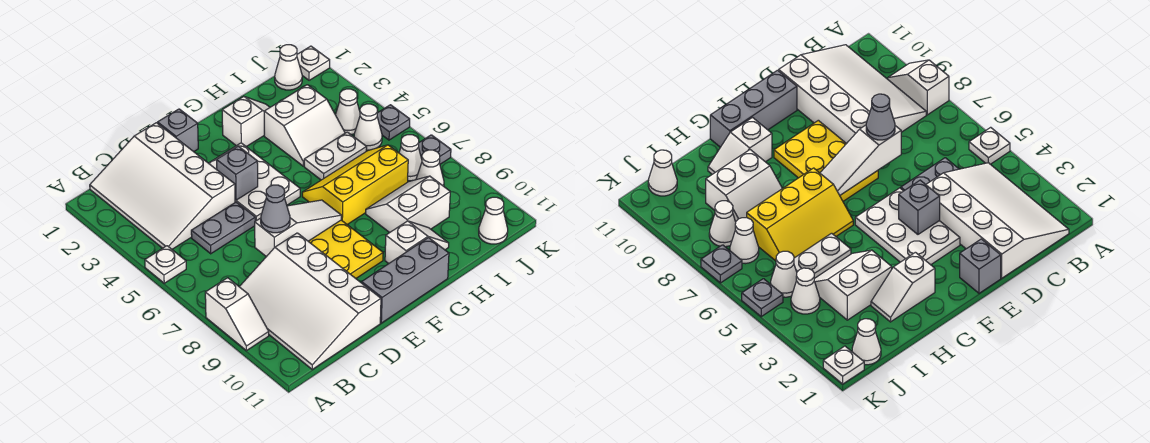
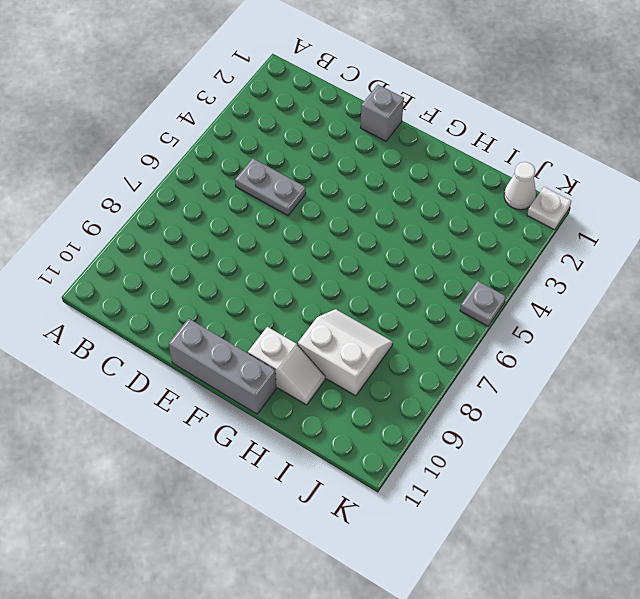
none -> white plate A5 level 1
none -> white slope A8:A9 level 1 top 8
none -> white slope B1:D4 level 1 top D

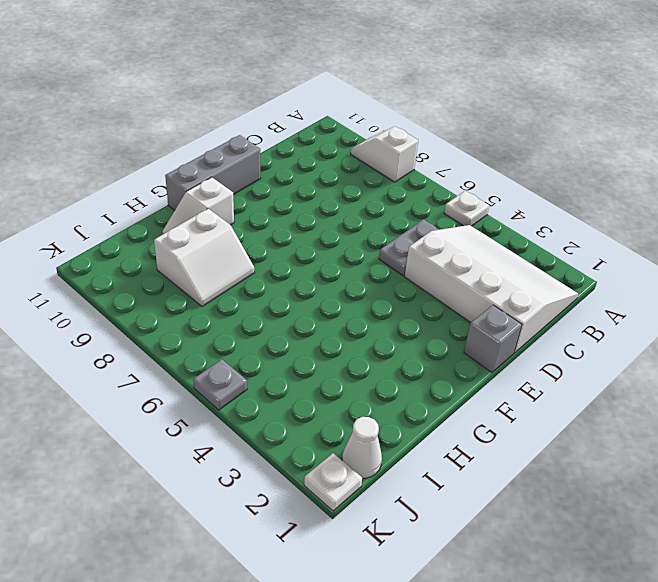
none -> white slope B8:D11 level 1 top D
none -> white plate E3:F5 level 1
none -> yellow plate E7:F9 level 1

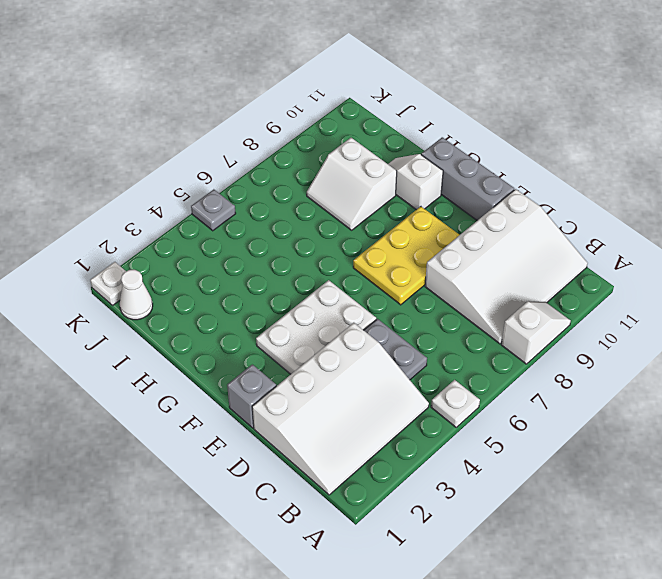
none -> white slope G2:H2 level 1 top G
none -> yellow slope G6:I7 level 1 top 7
none -> white slope H3:I4 level 1 top 3

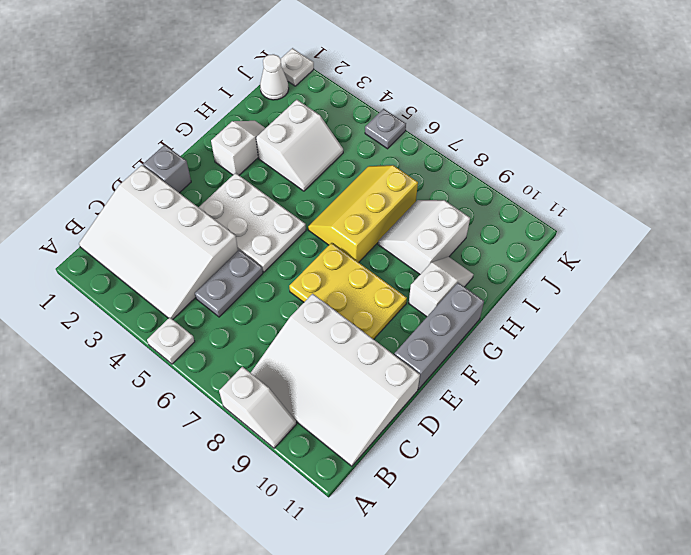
none -> white plate H5:I5 level 1
none -> white cone J4 level 1
none -> white cone J5 level 1

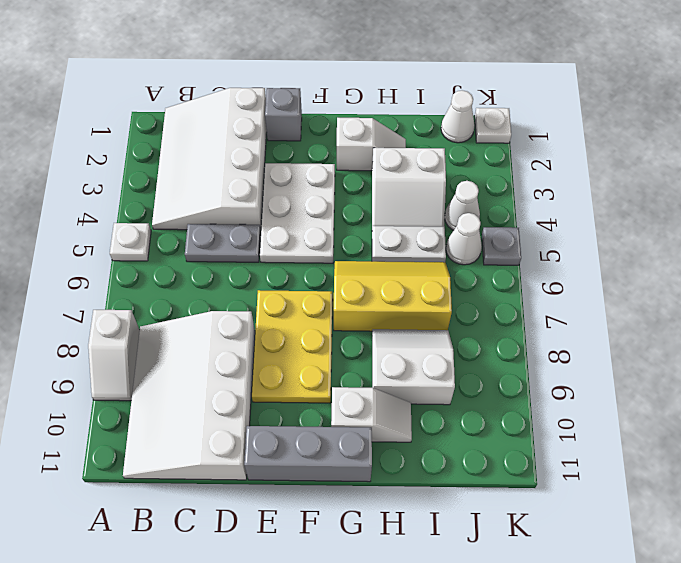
none -> white cone J7 level 1
none -> white cone J8 level 1
none -> white cone J11 level 1

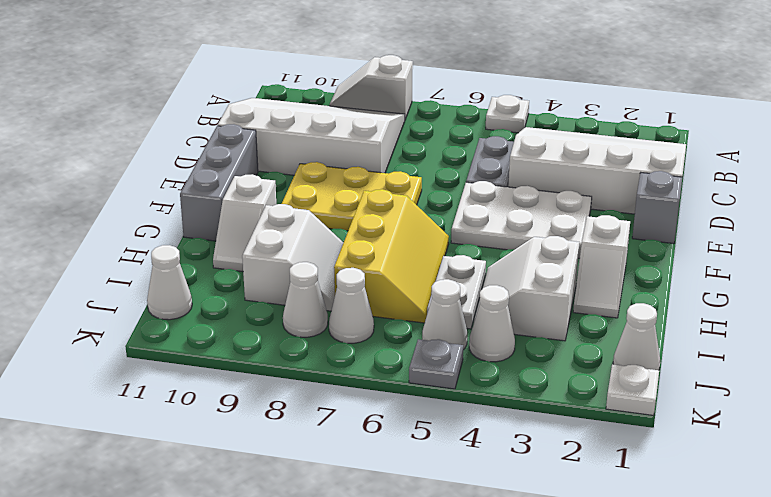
none -> grey plate K7 level 1
none -> white slope D7:F7 level 2 top D
none -> grey brick E4 level 2

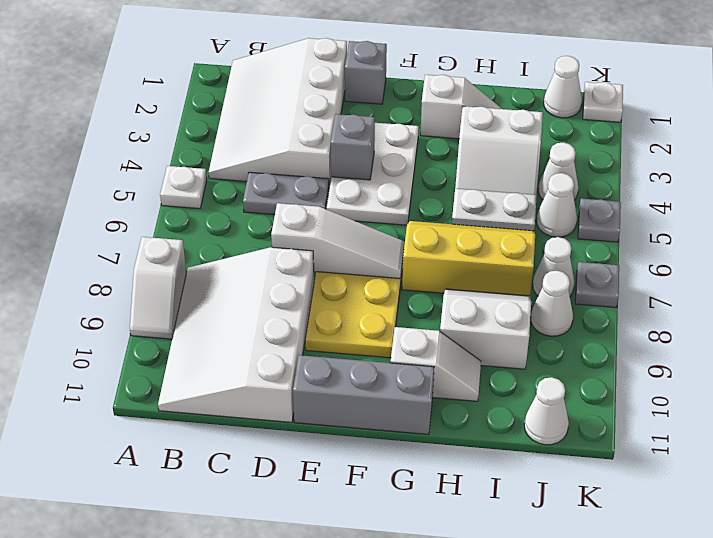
none -> grey cone D7 level 3

